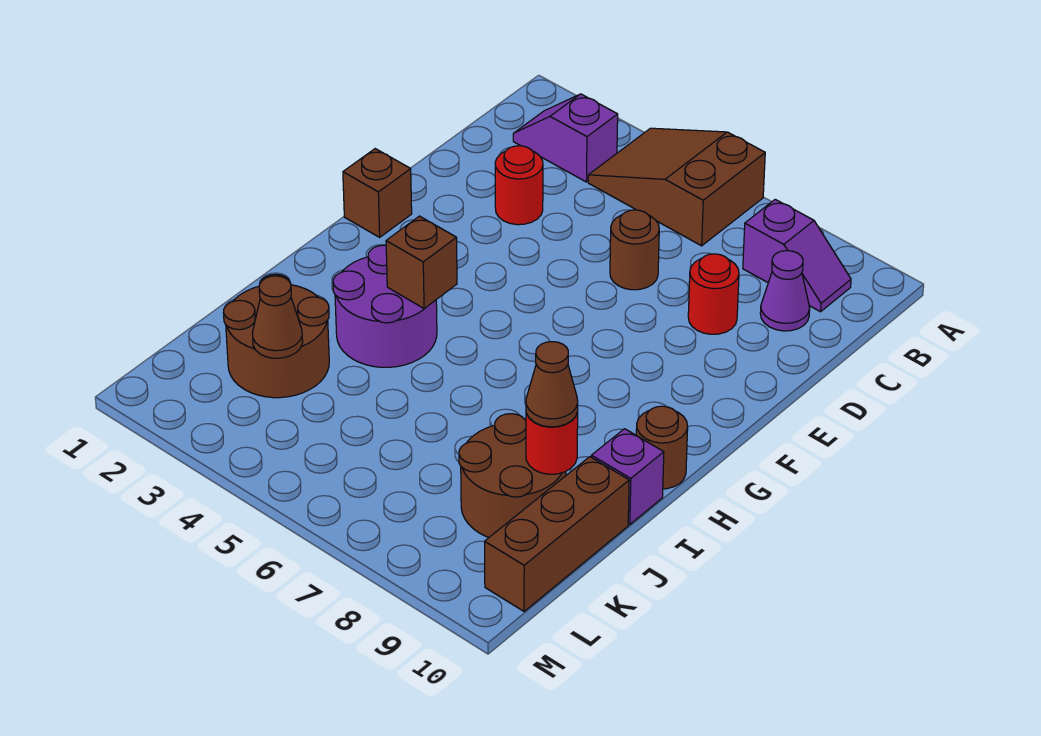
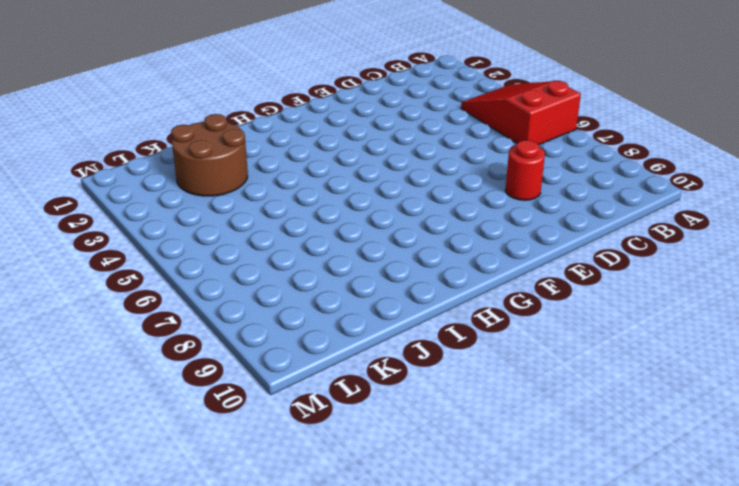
red slope A4:B6 level 1 top 6 -> brown slope A4:B6 level 1 top 6
none -> purple slope B2:B3 level 1 top 3
none -> purple slope B8:B9 level 1 top 8
none -> purple cone C9 level 1

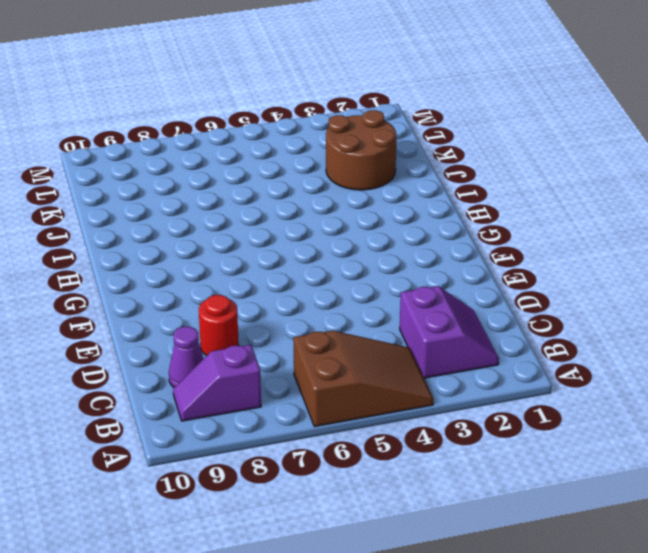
purple slope B2:C3 level 1 top 3 -> purple slope B2:B3 level 1 top 3
none -> red round brick D3 level 1
none -> brown round brick D6 level 1
none -> brown brick F1 level 1

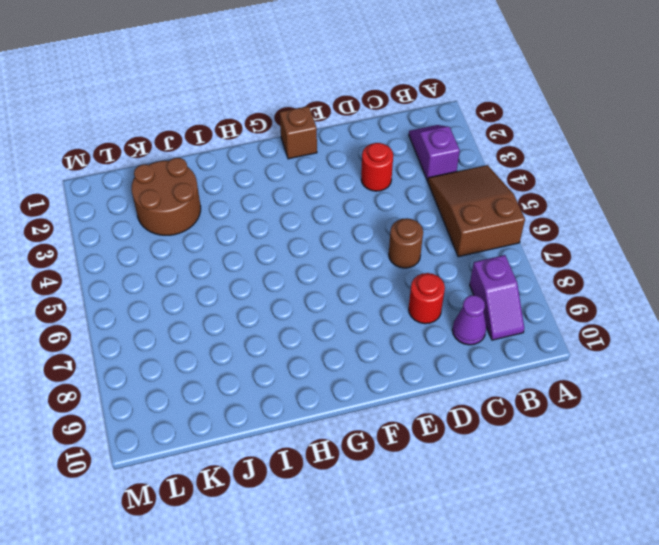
none -> purple round brick H3:I4 level 1
none -> brown round brick H10 level 1
none -> purple brick I10 level 1

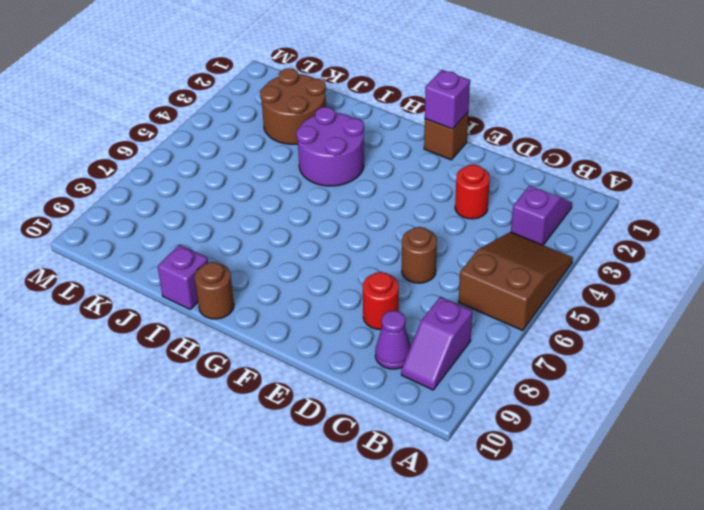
purple brick F1 level 2 -> none
none -> brown round brick J8:K9 level 1
none -> brown brick J10:L10 level 1
none -> brown brick H4 level 2

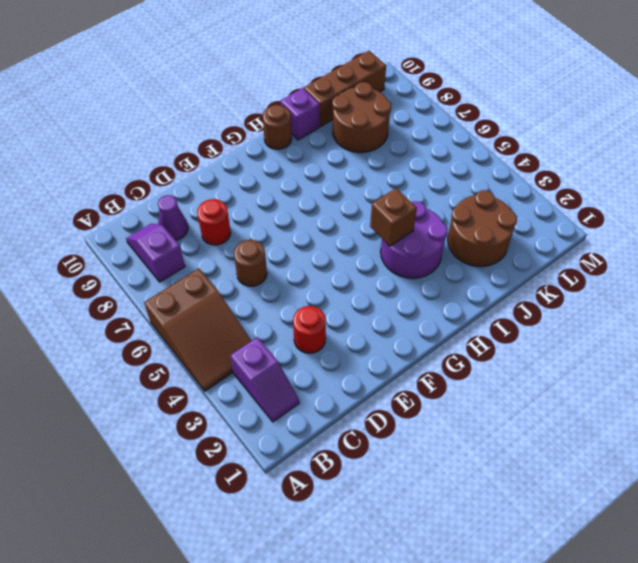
none -> brown brick F1 level 1
none -> red round brick J9 level 2
none -> brown cone K3 level 2

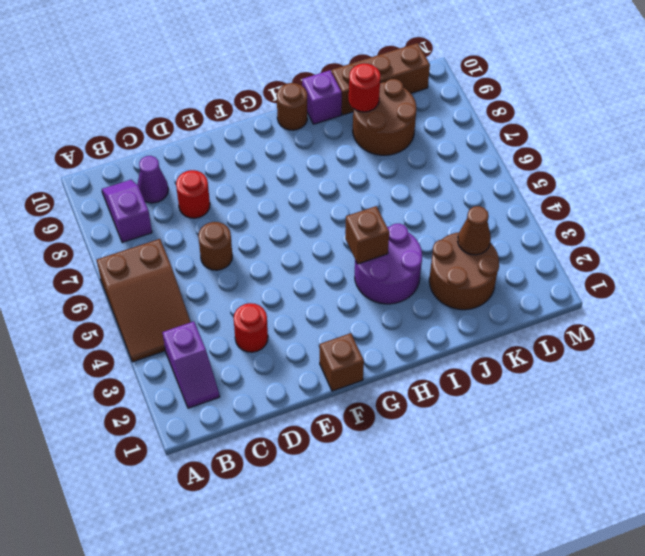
none -> brown cone J9 level 3

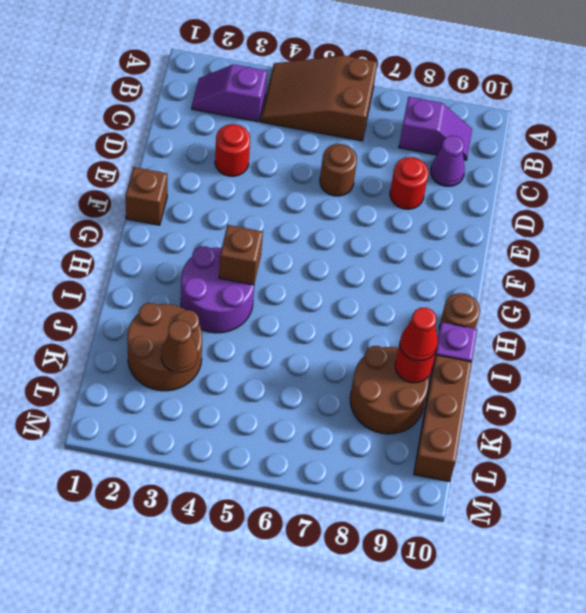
red cone J9 level 3 -> brown cone J9 level 3

